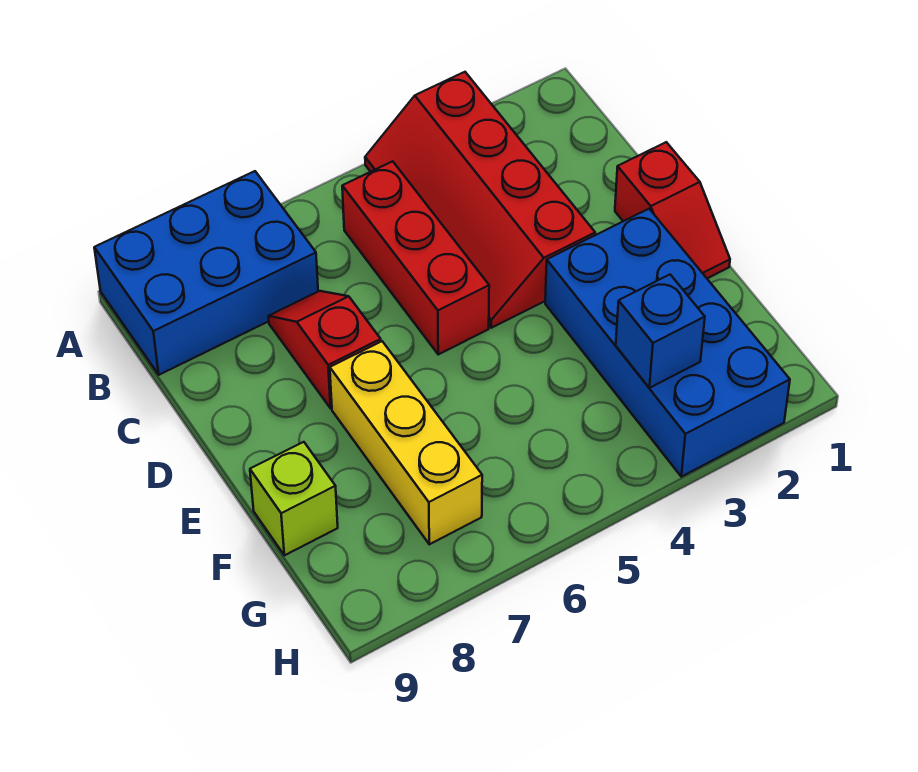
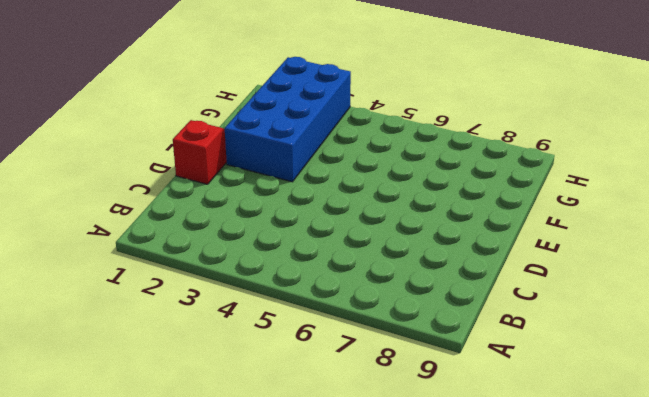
none -> red slope A3:D4 level 1 top 3
none -> blue brick A7:B9 level 1

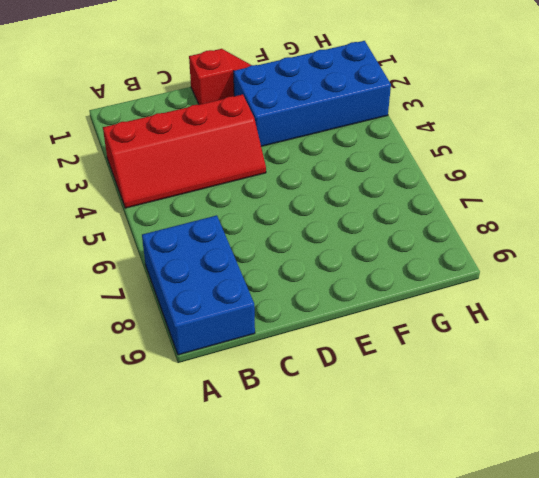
none -> red brick B5:D5 level 1
none -> red slope C7:D7 level 1 top D

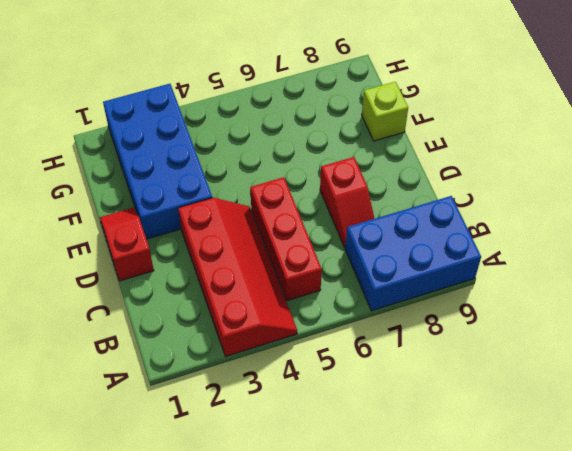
none -> yellow brick E7:G7 level 1
none -> blue brick G3 level 2

